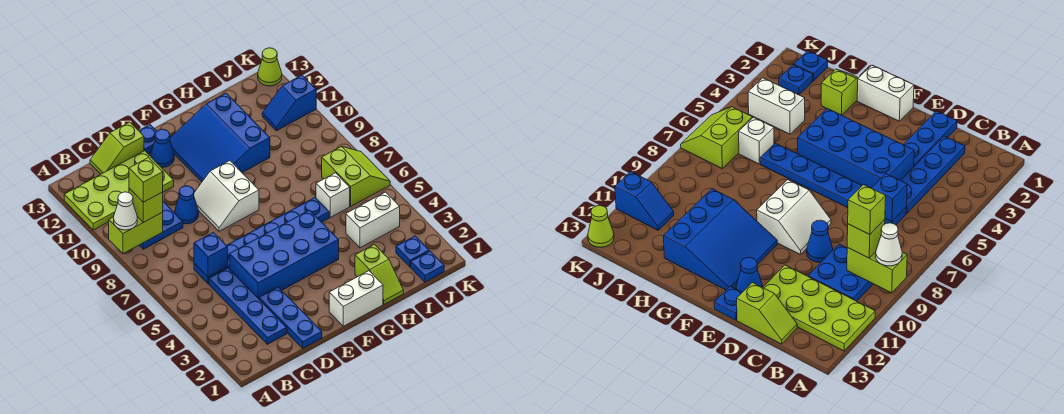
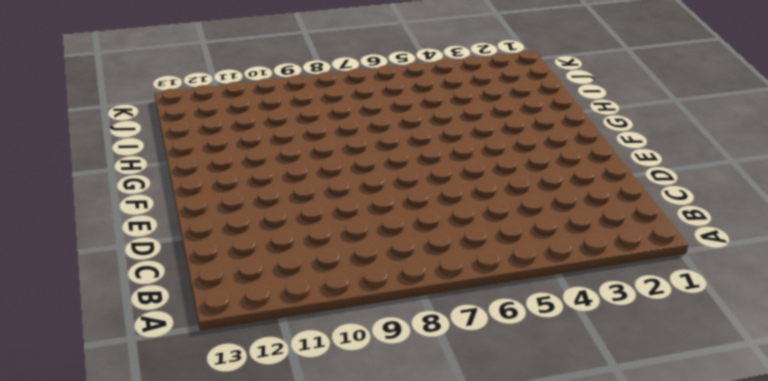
none -> lime plate A11:D12 level 1
none -> blue plate B9:C10 level 1
none -> blue plate C2:C5 level 1

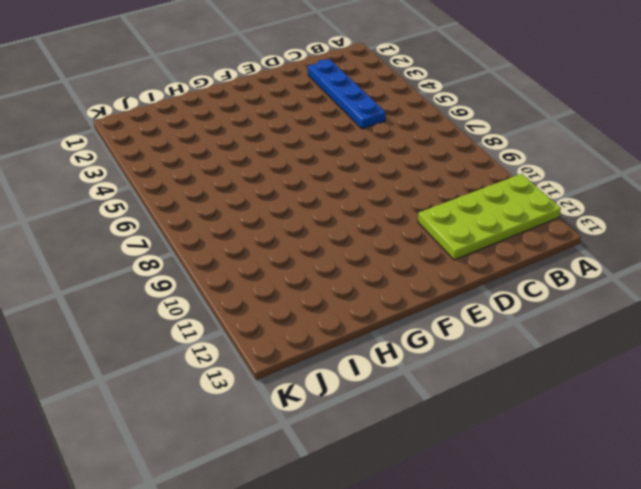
none -> blue plate B9:C10 level 1
none -> blue plate C6:H6 level 1
none -> lime slope C13:D13 level 1 top D

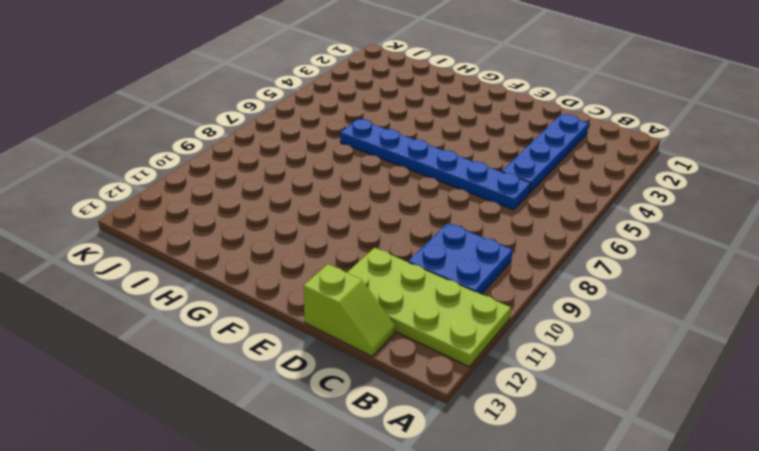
none -> blue plate D1:D3 level 1
none -> blue brick D4:G5 level 1
none -> blue cone D9 level 1

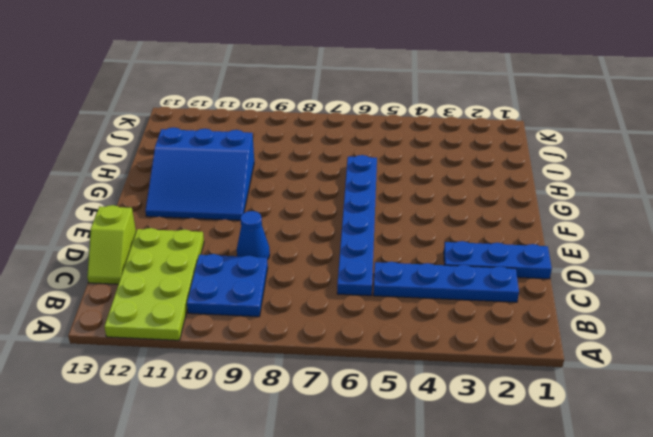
none -> blue brick D4:G5 level 1
none -> white slope E8:F9 level 1 top F
none -> blue cone E12 level 1

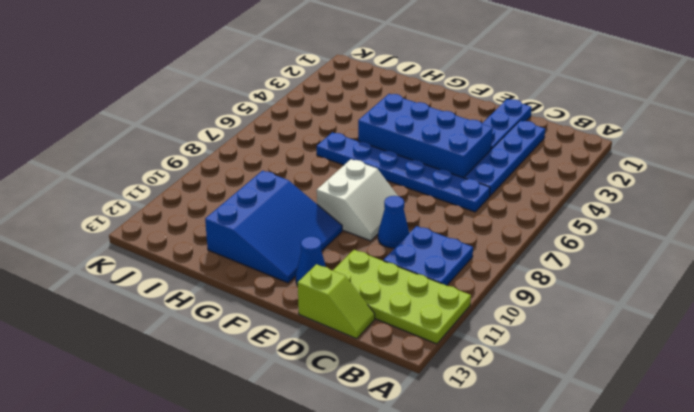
none -> blue plate E13 level 1
none -> white brick F1:G1 level 1
none -> lime slope H1:H2 level 1 top 2

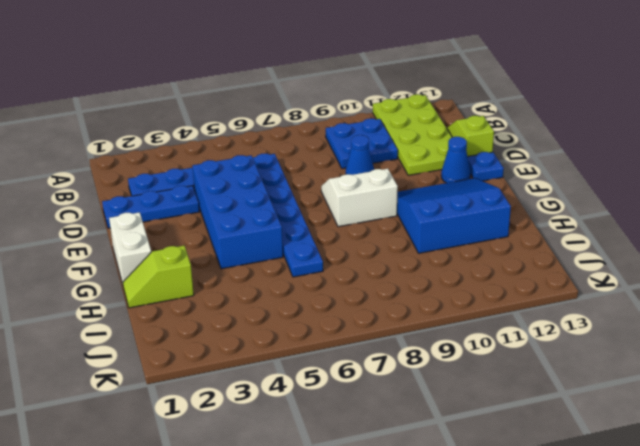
none -> white brick I4:J4 level 1
none -> white brick I6 level 1
none -> blue plate J1 level 1

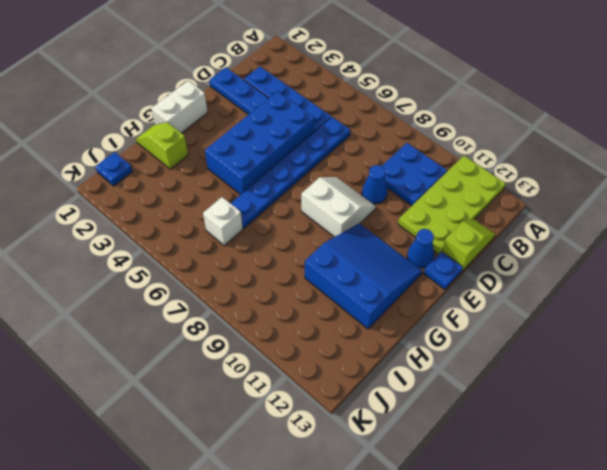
none -> white brick I4:J4 level 1
none -> blue plate J2 level 1
none -> lime slope J6:K7 level 1 top J

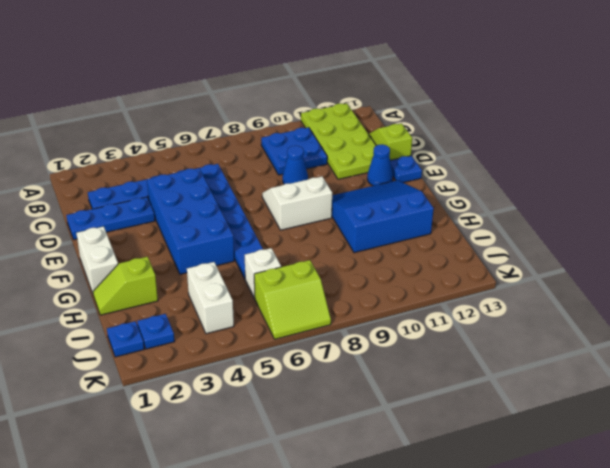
none -> blue slope J11:K11 level 1 top K
none -> lime cone K13 level 1
none -> lime brick A9:B9 level 2

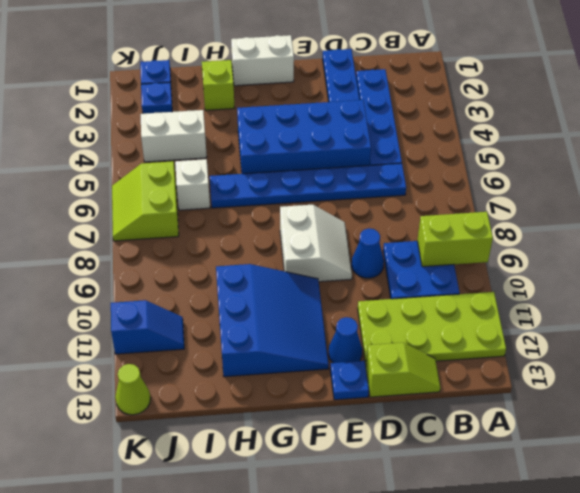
none -> blue brick C6 level 2
none -> white cone A9 level 3
none -> lime brick B9 level 3

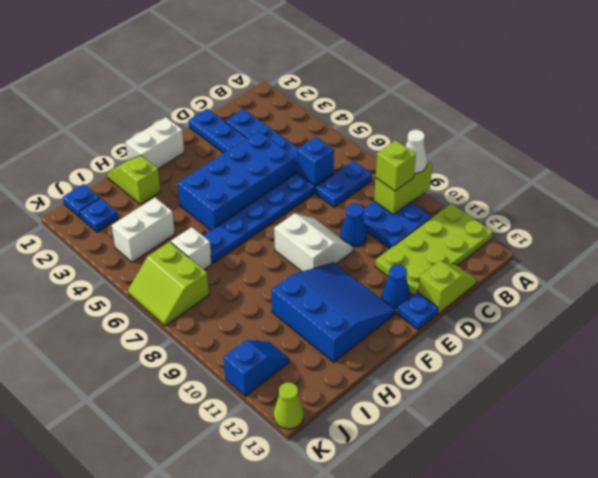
blue plate B7:C7 level 1 -> none
none -> lime brick B9 level 4

